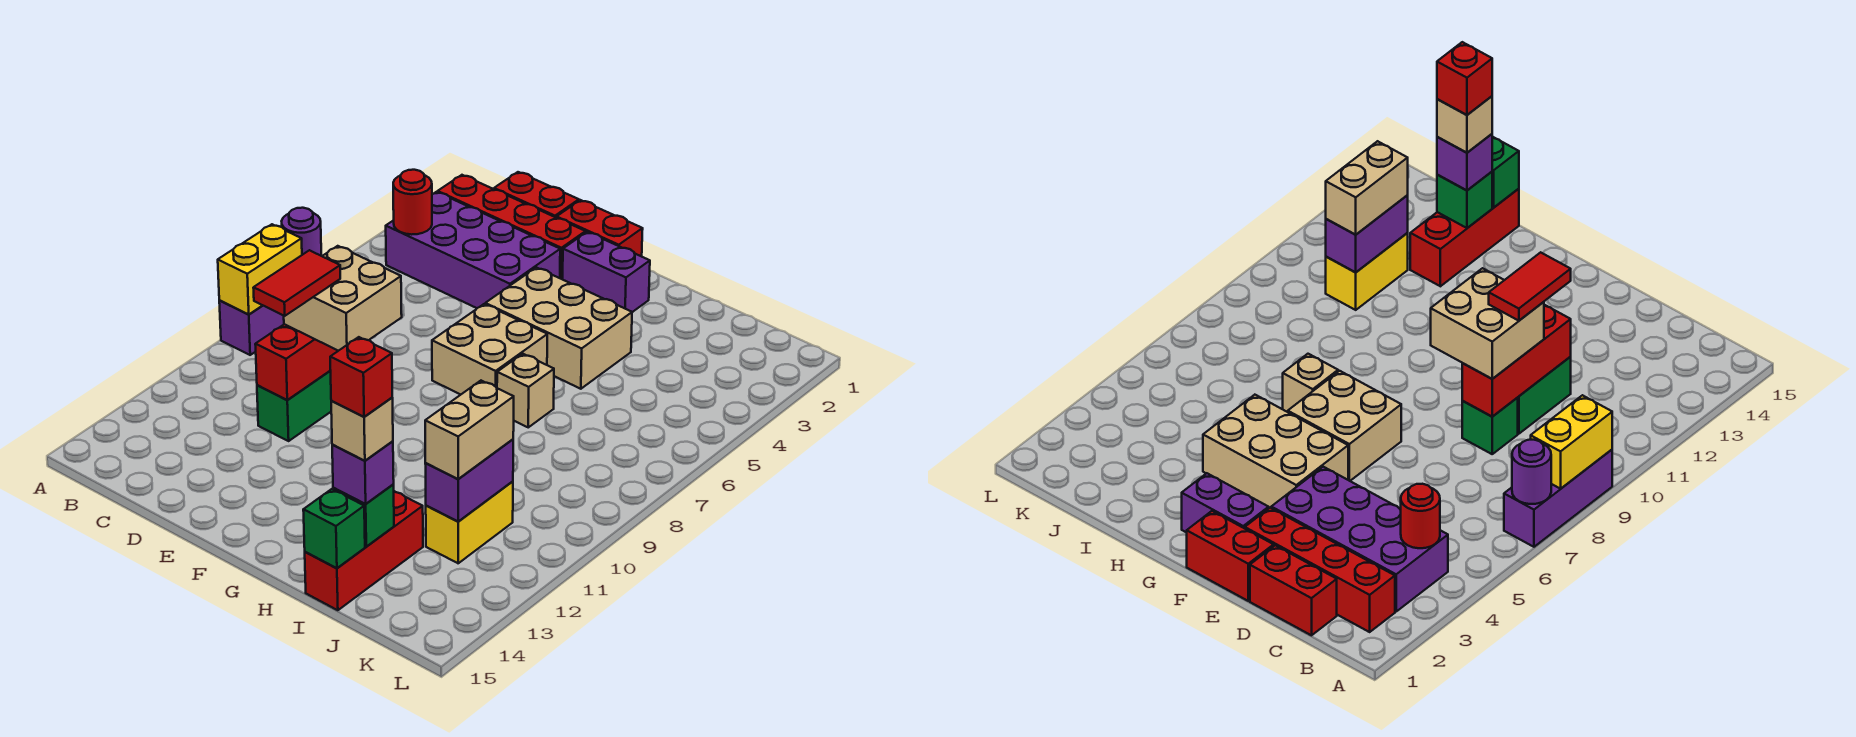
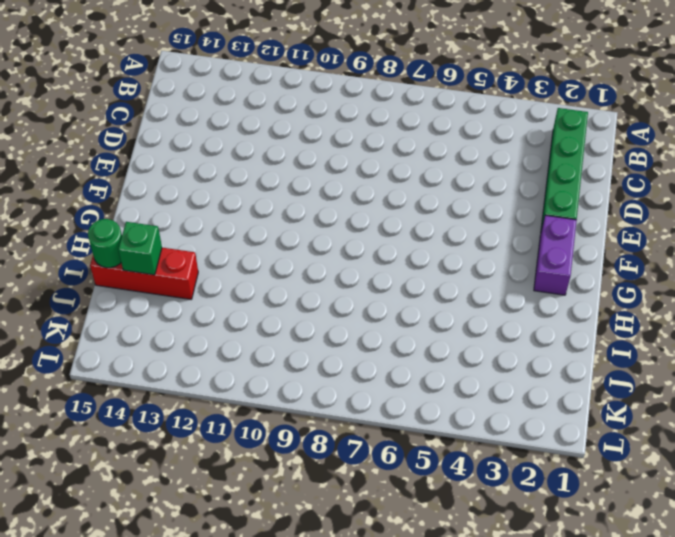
green brick B2:E2 level 1 -> red brick B2:E2 level 1
green round brick I15 level 2 -> green brick I15 level 2
none -> purple brick A7:A9 level 1
none -> purple brick B3:E4 level 1
none -> red brick C1:D1 level 1

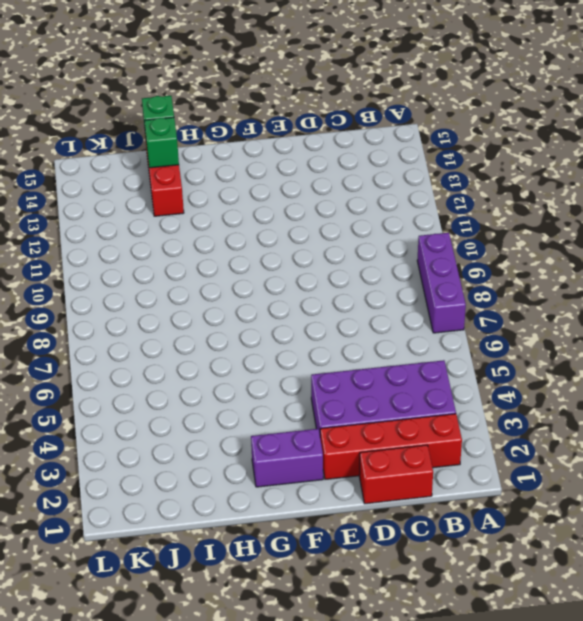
none -> green brick D9 level 1
none -> green brick D10:D11 level 1
none -> red brick E1:F1 level 1

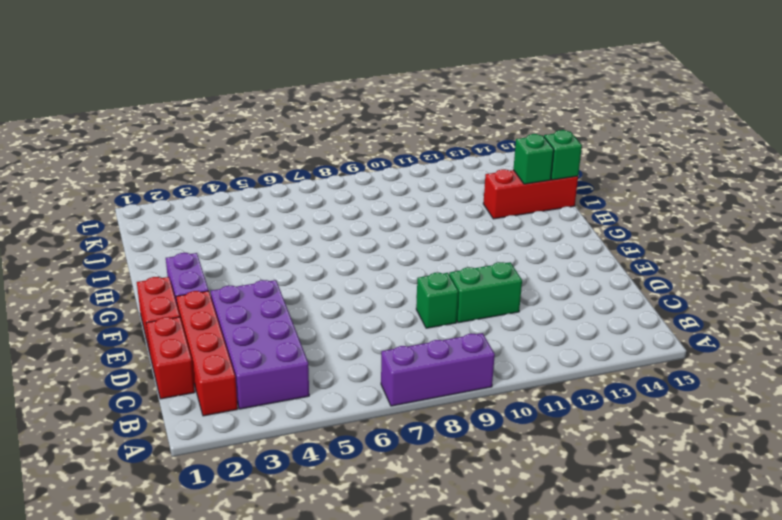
none -> tan brick F4:H5 level 1
none -> tan brick F6:G7 level 1
none -> tan brick H7 level 1

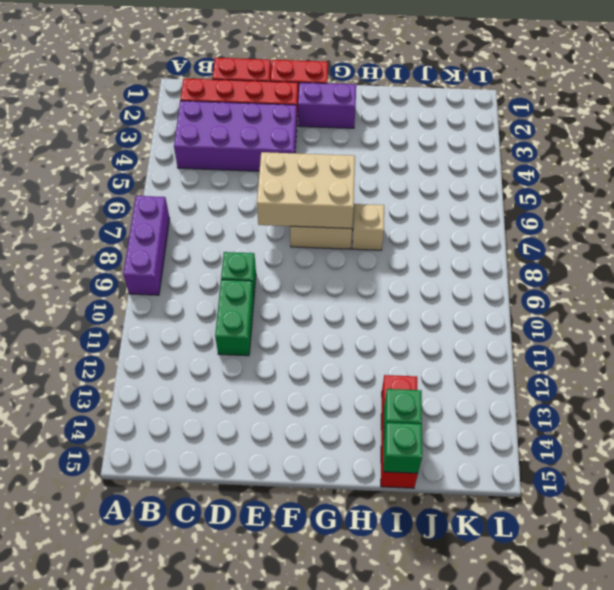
tan brick E6:G7 level 2 -> tan brick F4:H5 level 1
none -> yellow brick J11:J12 level 1
none -> purple round brick A7 level 2
none -> yellow brick A8:A9 level 2

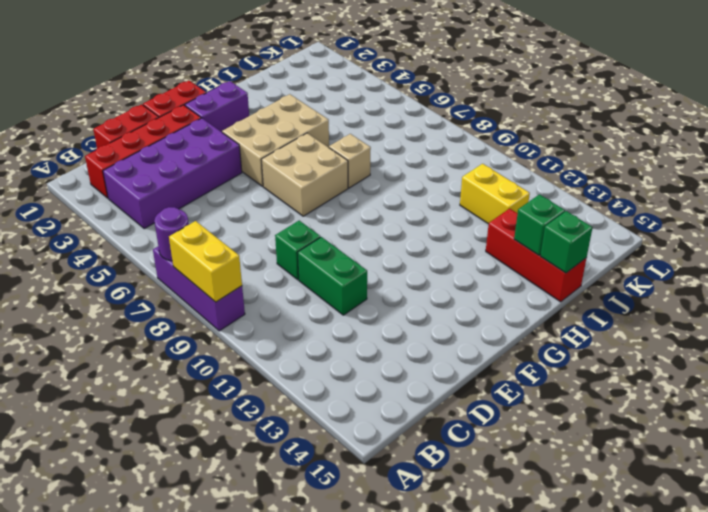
none -> red round brick B4 level 2
none -> red brick D9:D11 level 2
none -> purple brick J11:J12 level 2

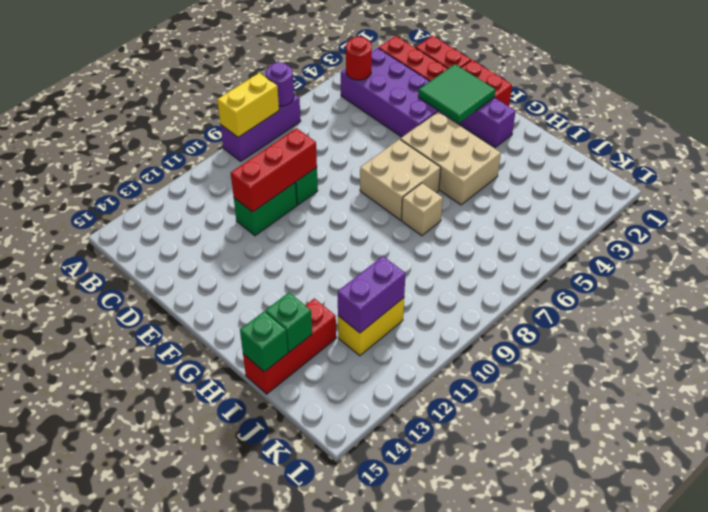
green tile E2:F3 level 2 -> none
none -> tan brick D9:E10 level 3
none -> purple brick I14 level 3
none -> tan brick J11:J12 level 3

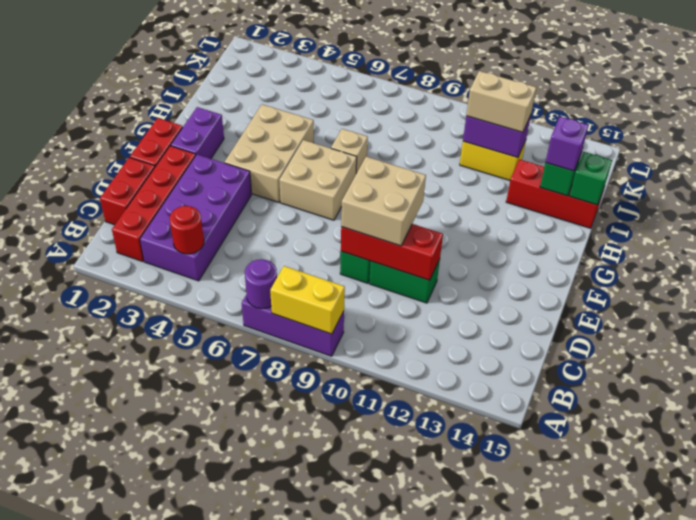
none -> red tile D10:D11 level 4
none -> tan brick I14 level 4
none -> red brick I14 level 5

